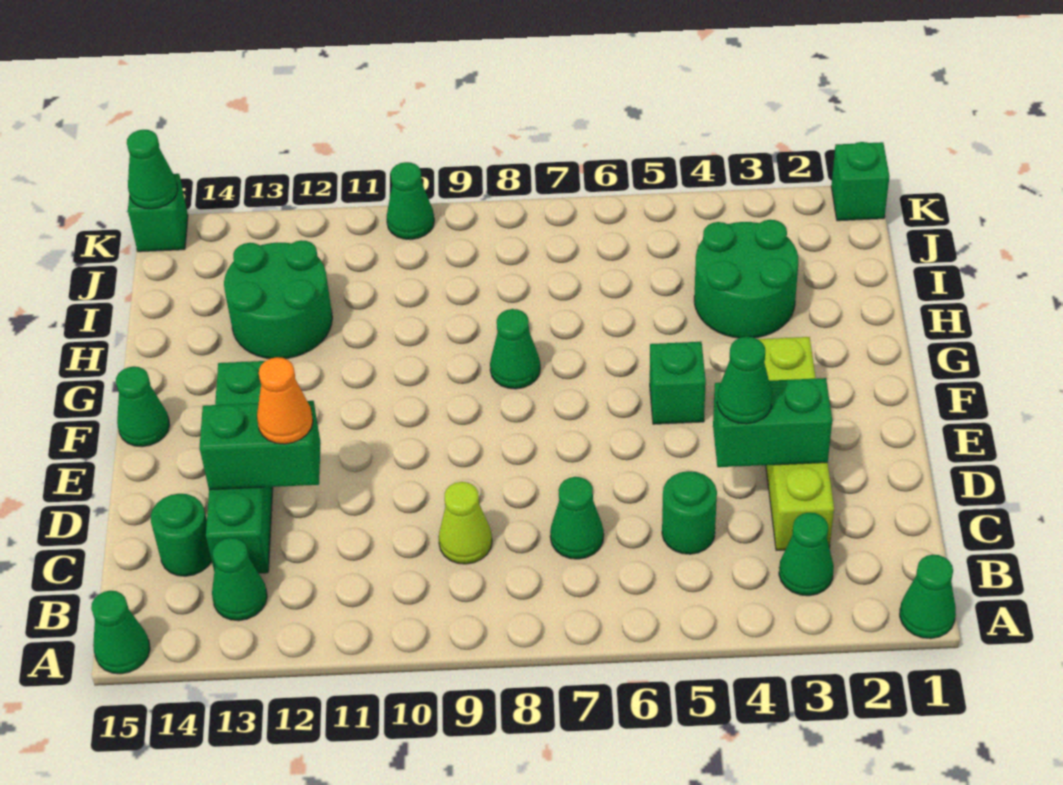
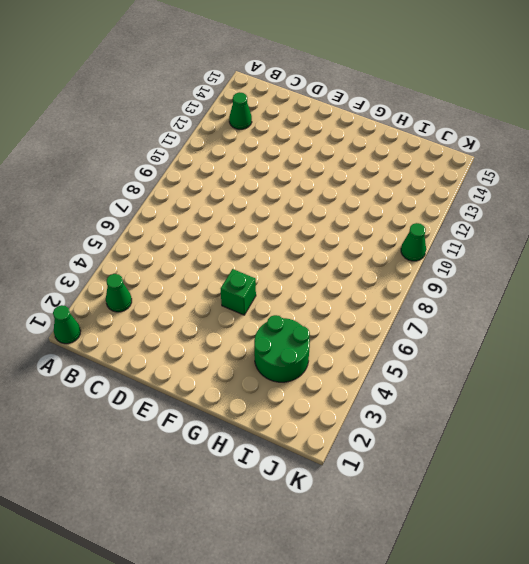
none -> green cone A15 level 1
none -> lime brick C3:F3 level 1
none -> green round brick C5 level 1

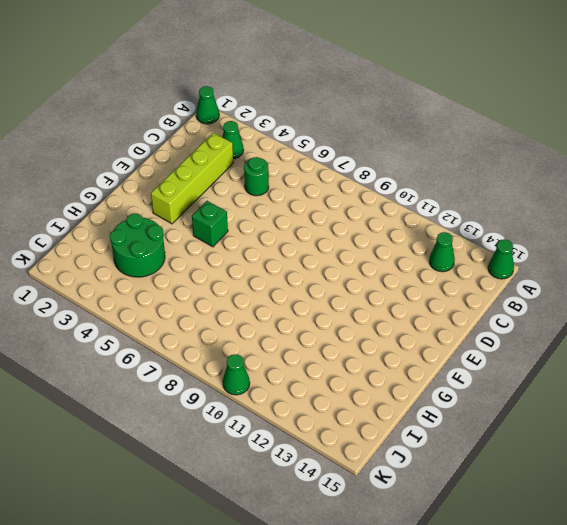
none -> green cone C7 level 1
none -> lime cone C9 level 1
none -> green brick C13:F13 level 1

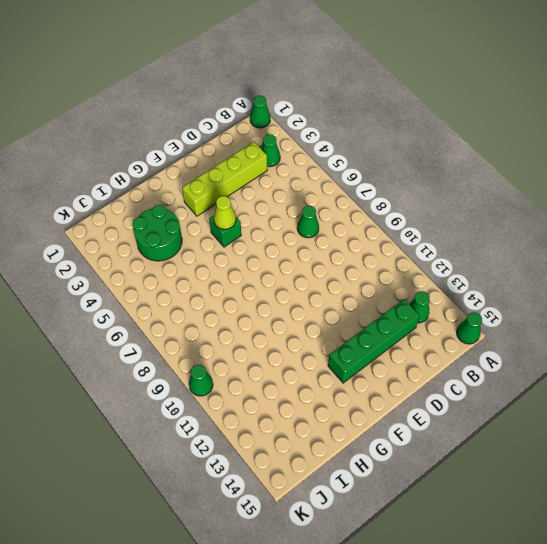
lime cone F5 level 2 -> lime cone C9 level 1
none -> green round brick C5 level 1
none -> green round brick C14 level 1
none -> green cone F15 level 1

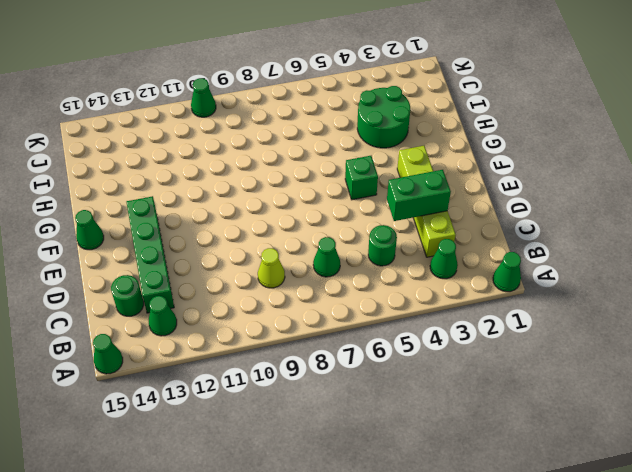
none -> green cone G8 level 1
none -> green round brick H12:I13 level 1
none -> green brick K1 level 1

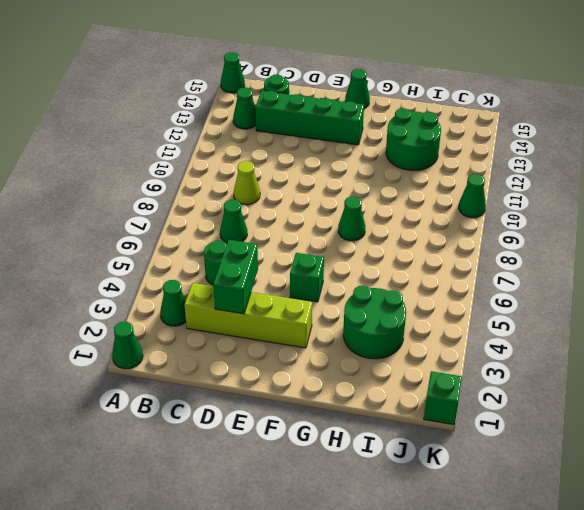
none -> green brick K15 level 1
none -> green brick D12:D13 level 2
none -> green cone K15 level 2

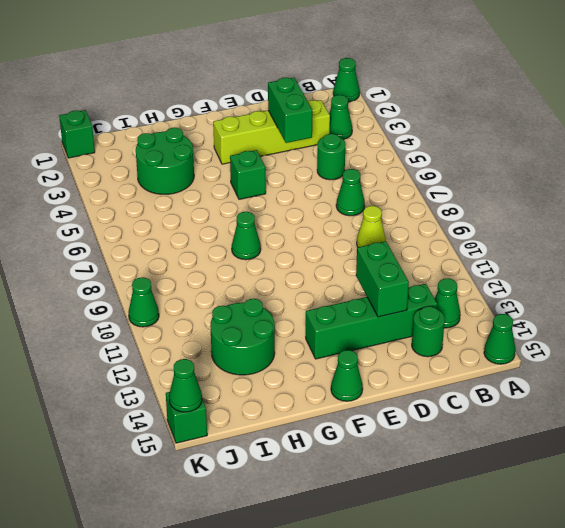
none -> green cone D4 level 3
none -> orange cone D12 level 3

